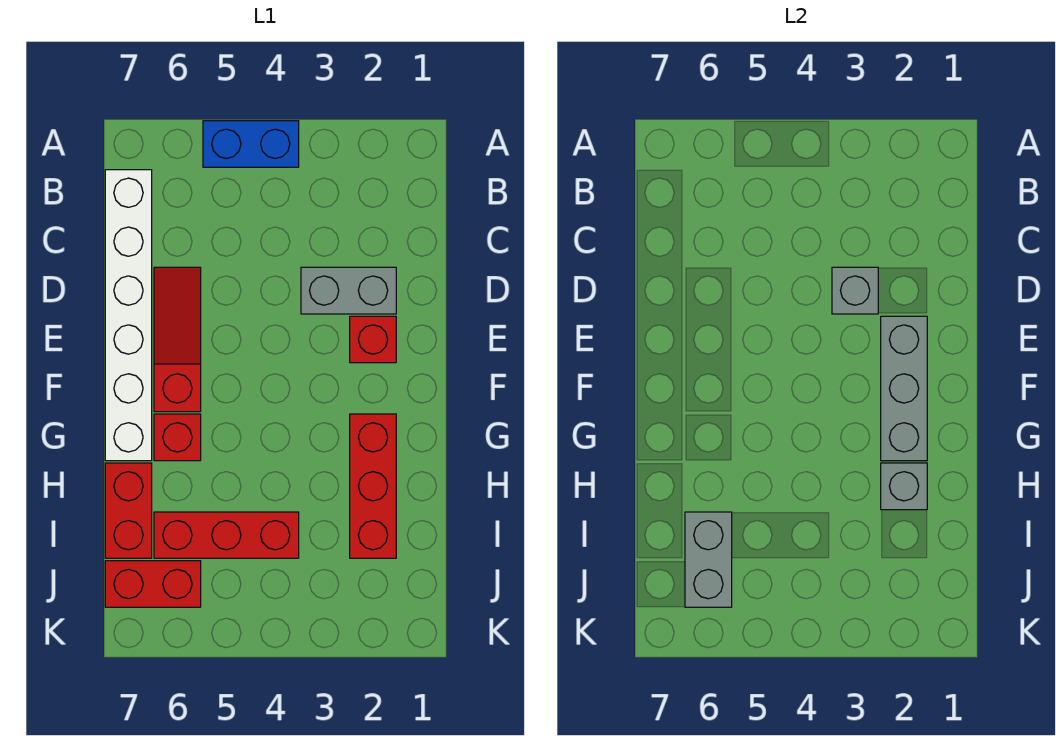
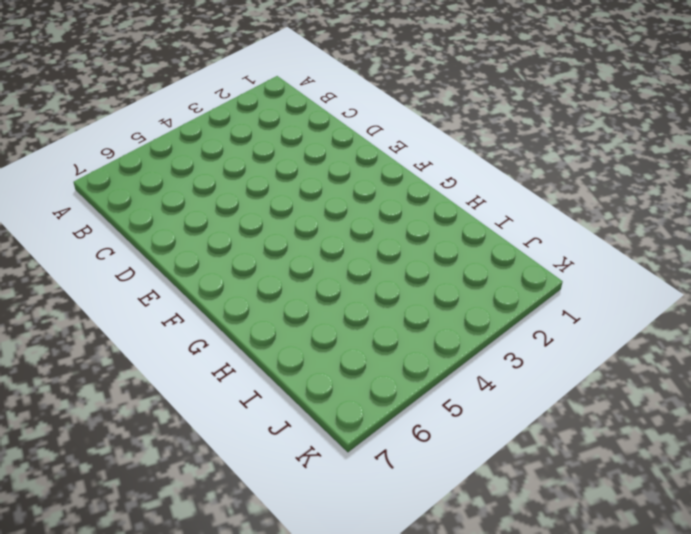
none -> blue brick A4:A5 level 1
none -> white brick B7:G7 level 1
none -> grey brick D2:D3 level 1

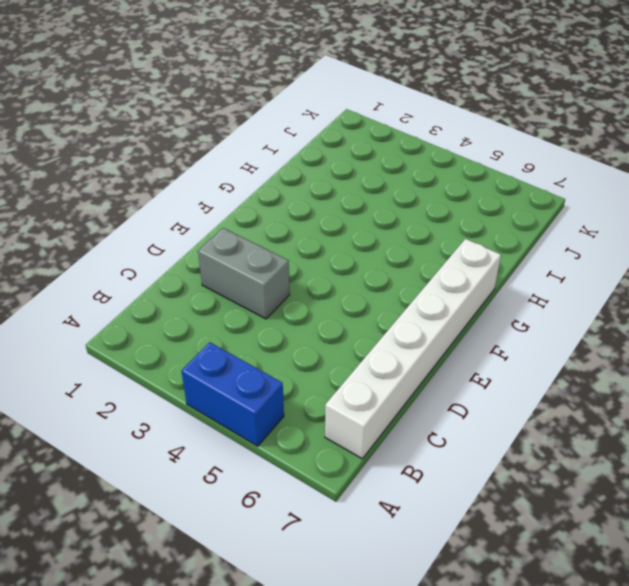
none -> red slope D6:F6 level 1 top F
none -> red brick E2 level 1
none -> red brick G2:I2 level 1

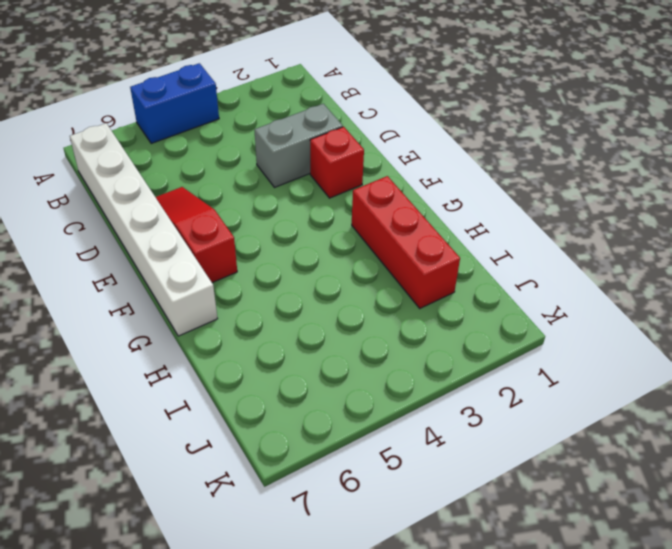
none -> red brick G6 level 1
none -> red brick H7:I7 level 1
none -> red brick I4:I6 level 1

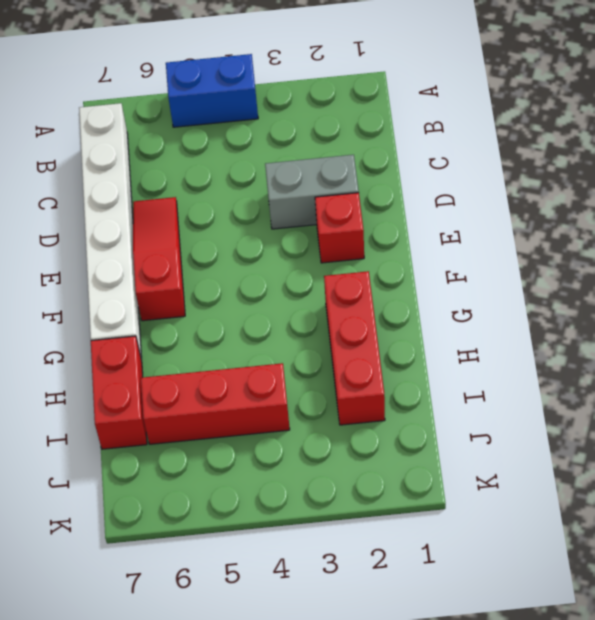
none -> red brick G6 level 1
none -> red brick J6:J7 level 1
none -> grey brick D3 level 2

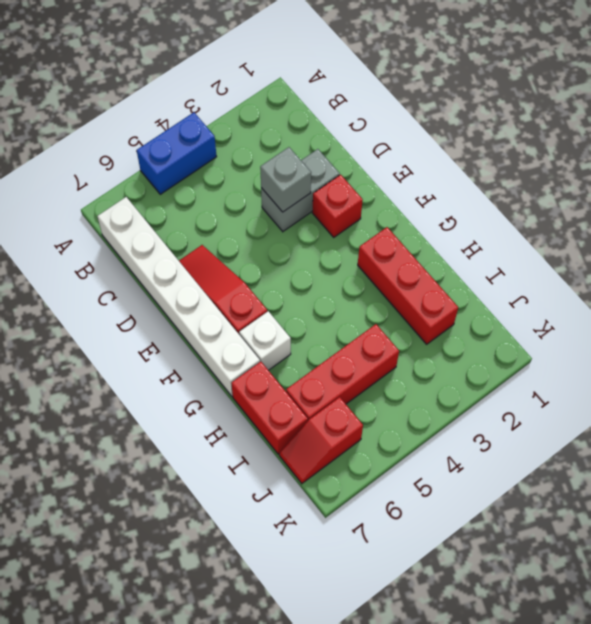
white brick G6 level 1 -> red brick G6 level 1
red slope J6:J7 level 1 top 6 -> red brick J6:J7 level 1
none -> grey brick E2:G2 level 2
none -> grey brick H2 level 2
none -> grey brick I6:J6 level 2

